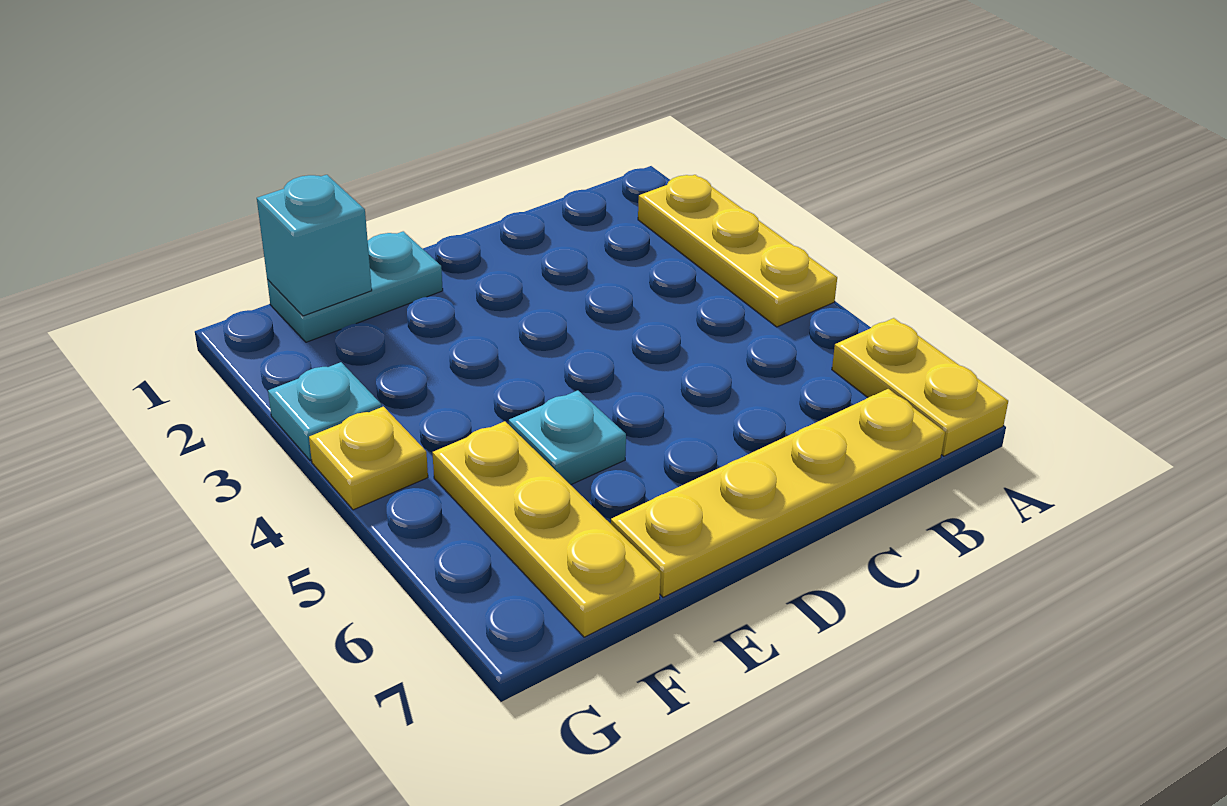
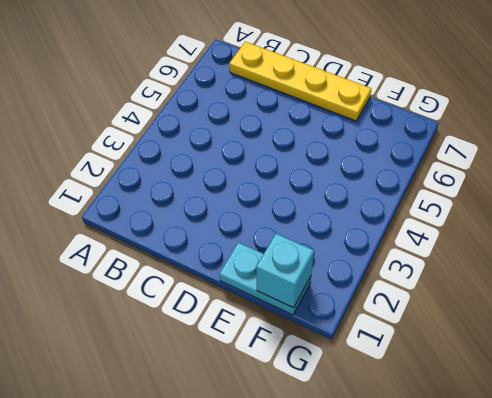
none -> yellow plate A2:A4 level 1
none -> yellow plate A6:A7 level 1

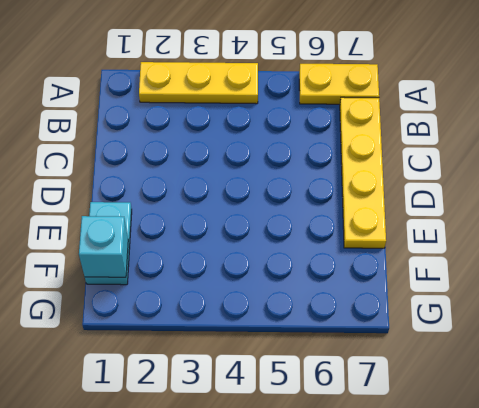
none -> cyan plate E5 level 1
none -> yellow plate F5:F7 level 1

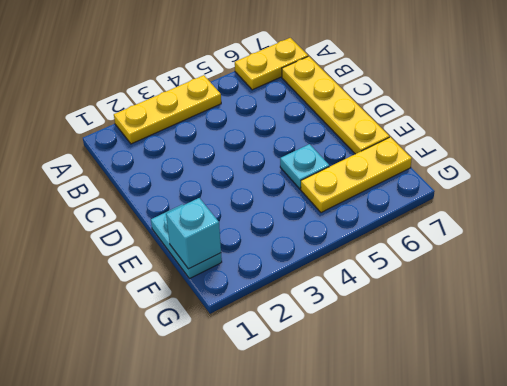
none -> cyan plate G3 level 1
none -> yellow plate G4 level 1

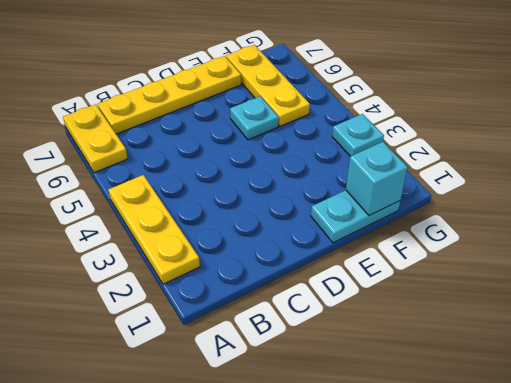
none -> yellow plate G4 level 1

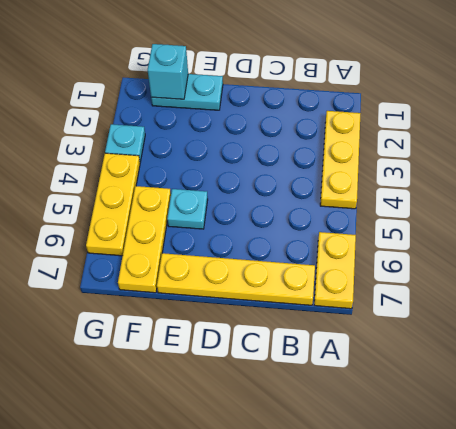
yellow plate G4:G6 level 1 -> yellow plate G4 level 1

